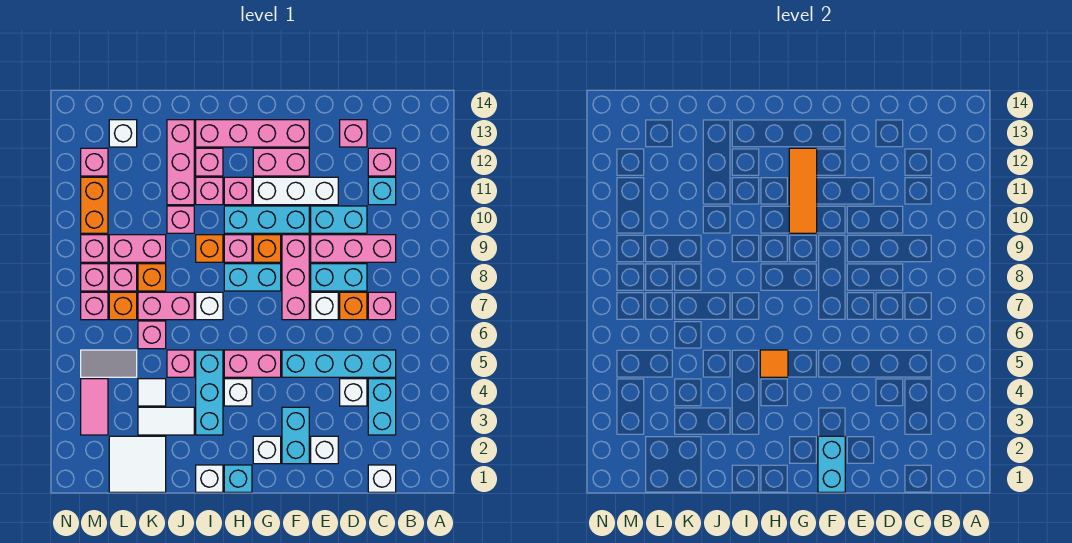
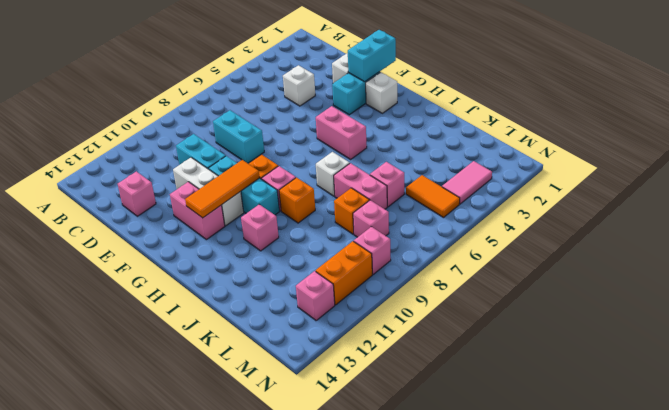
orange tile L5:M5 level 1 -> grey tile L5:M5 level 1
none -> white brick C1 level 1
none -> cyan brick C3:C4 level 1
none -> cyan brick C5:F5 level 1
none -> pink brick C7 level 1

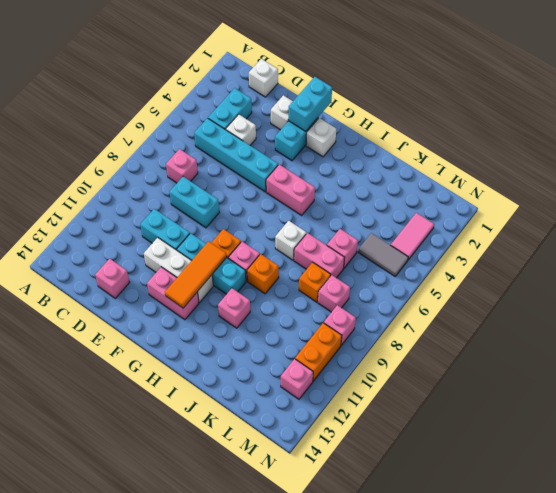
none -> pink brick C9:E9 level 1
none -> cyan brick C11 level 1
none -> pink brick C12 level 1
none -> orange brick D7 level 1

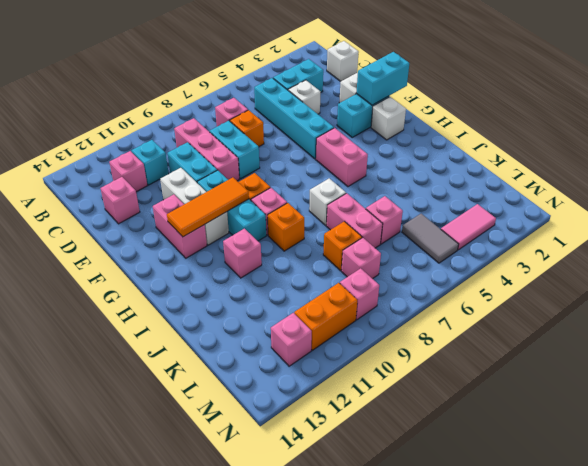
none -> white brick E7 level 1
none -> pink brick F7:F9 level 1
none -> pink brick F13:I13 level 1
none -> cyan brick G8:H8 level 1

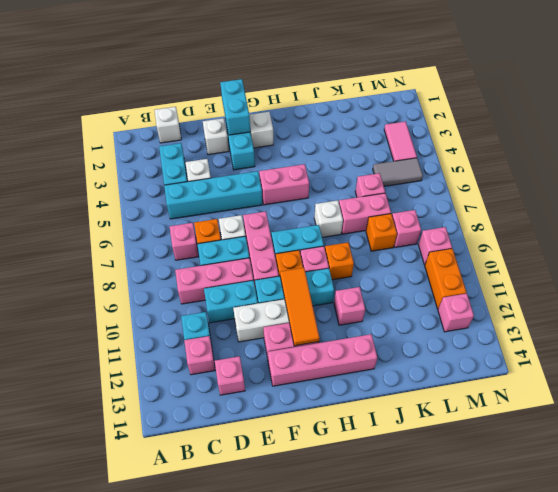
none -> cyan brick H1 level 1
none -> white brick H4 level 1
none -> pink brick H11 level 1
none -> white brick I1 level 1

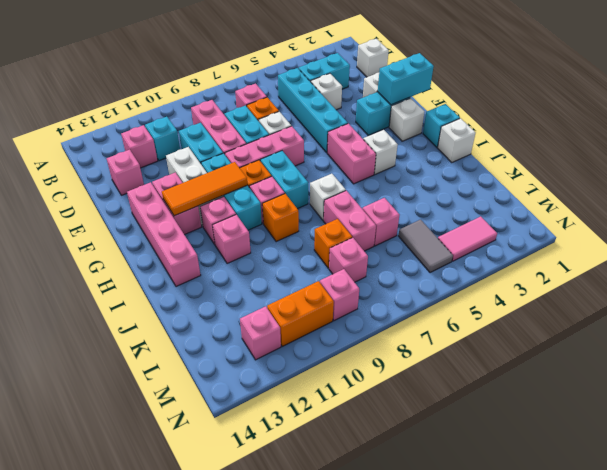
none -> cyan brick I3:I5 level 1
none -> pink brick I12 level 1
none -> white tile J3:K3 level 1
none -> pink brick J5 level 1

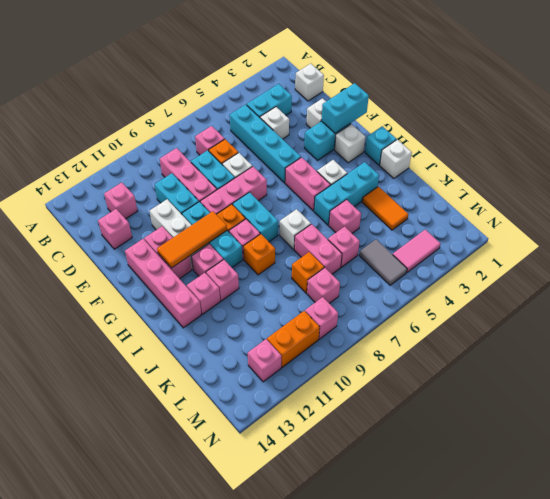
orange tile J3:K3 level 1 -> white tile J3:K3 level 1
none -> cyan brick C11 level 1
none -> pink brick J10 level 1
none -> pink brick J11:J13 level 1
none -> white tile K1:L2 level 1

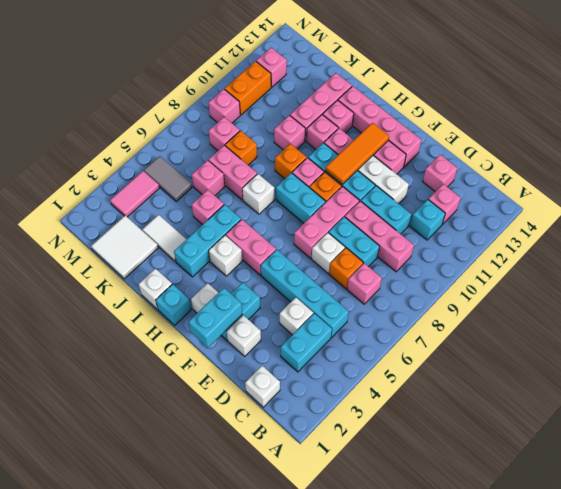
none -> white tile K4 level 1
none -> pink brick K9:L9 level 1
none -> orange brick L7 level 1
none -> white brick L13 level 1

